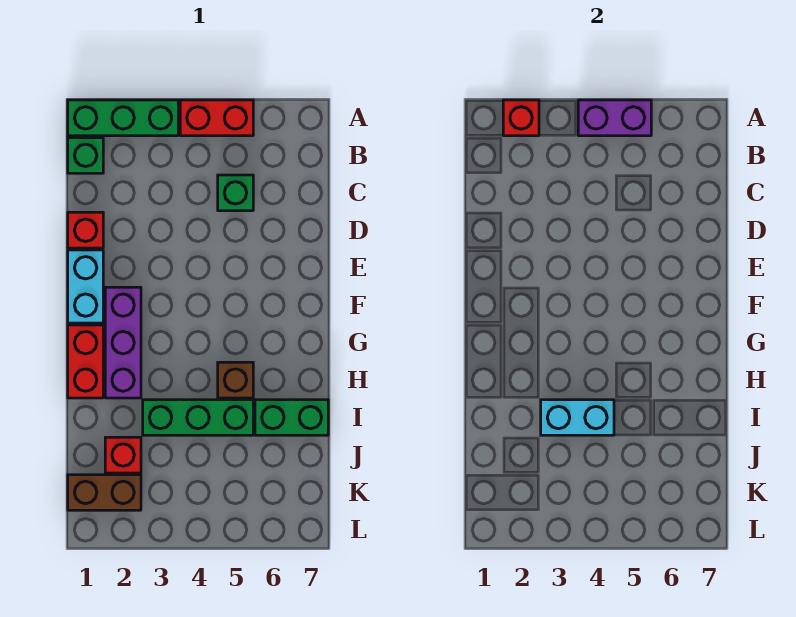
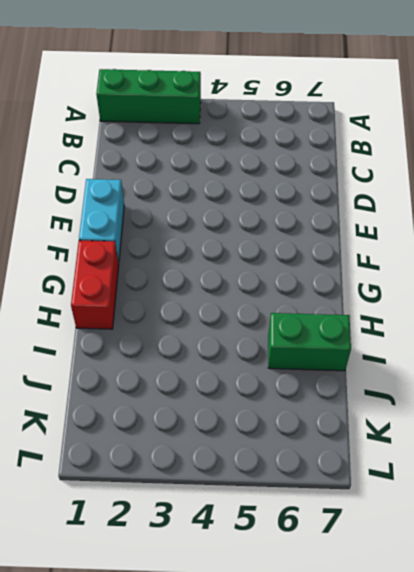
none -> red brick A4:A5 level 1
none -> green brick B1 level 1
none -> green brick C5 level 1

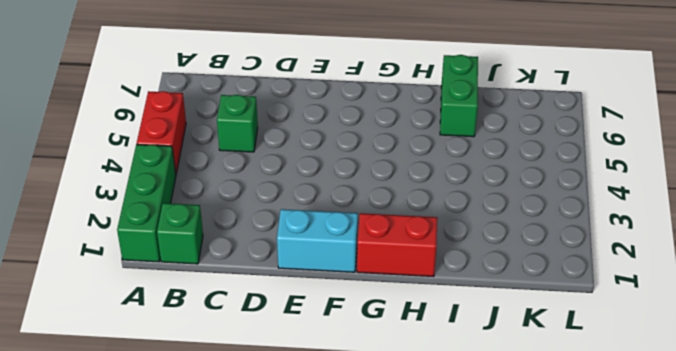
none -> red brick D1 level 1
none -> purple brick F2:H2 level 1
none -> brown brick H5 level 1

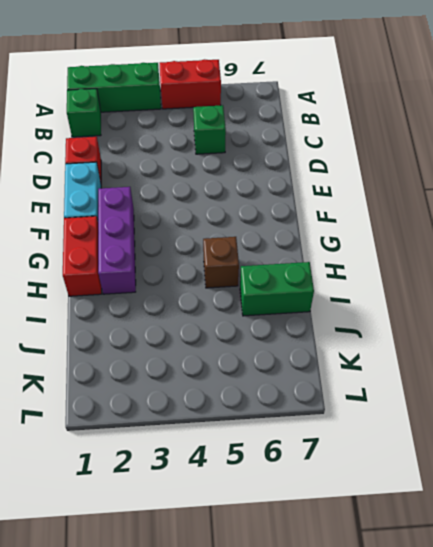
none -> green brick I3:I5 level 1
none -> red brick J2 level 1
none -> brown brick K1:K2 level 1

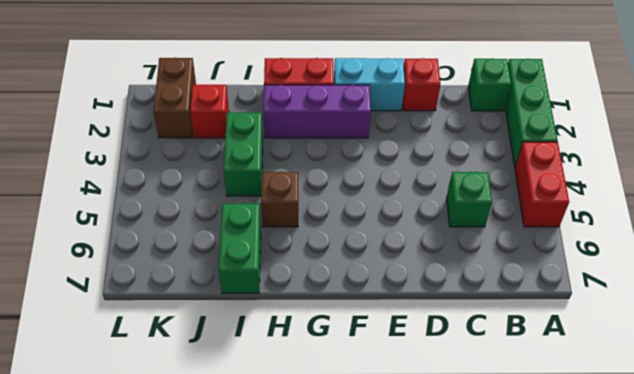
green brick I3:I4 level 1 -> green brick I3:I5 level 1
none -> red brick A2 level 2
none -> purple brick A4:A5 level 2
none -> cyan brick I3:I4 level 2

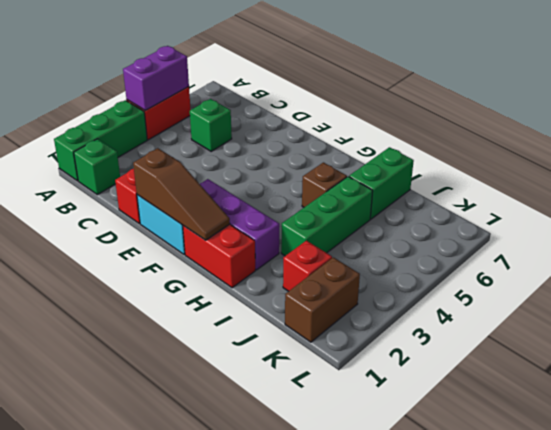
brown slope E1:G1 level 2 top E -> none
none -> red brick A2 level 2
none -> cyan brick I3:I4 level 2

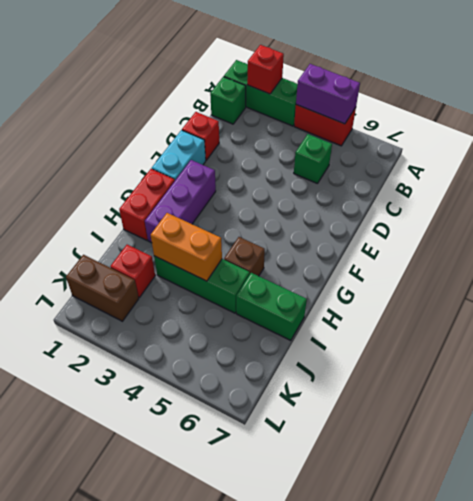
orange brick I3:I4 level 2 -> cyan brick I3:I4 level 2

